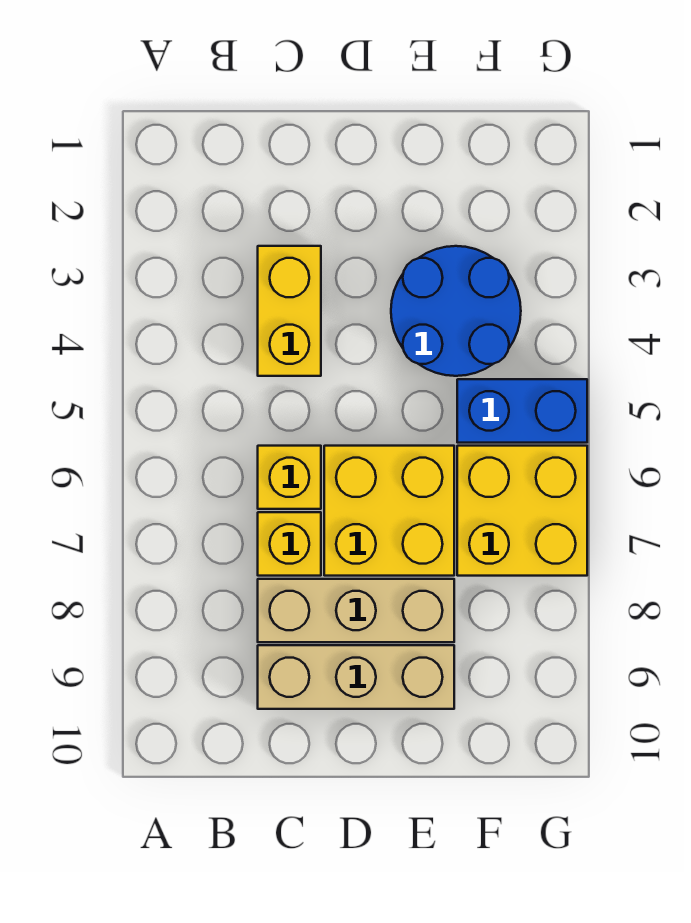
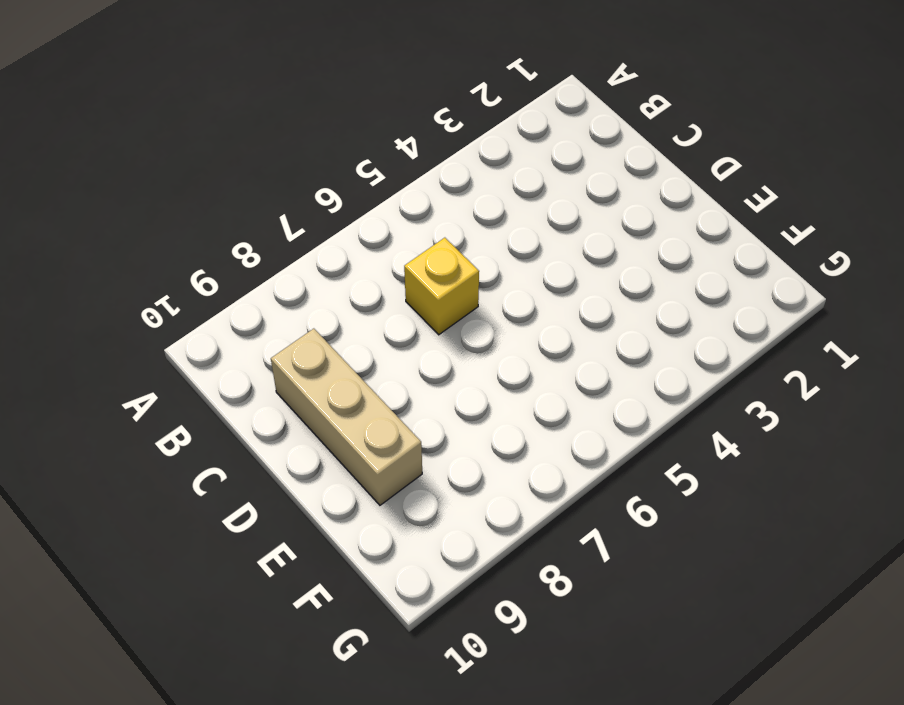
none -> yellow brick C3:C4 level 1
none -> yellow brick C7 level 1

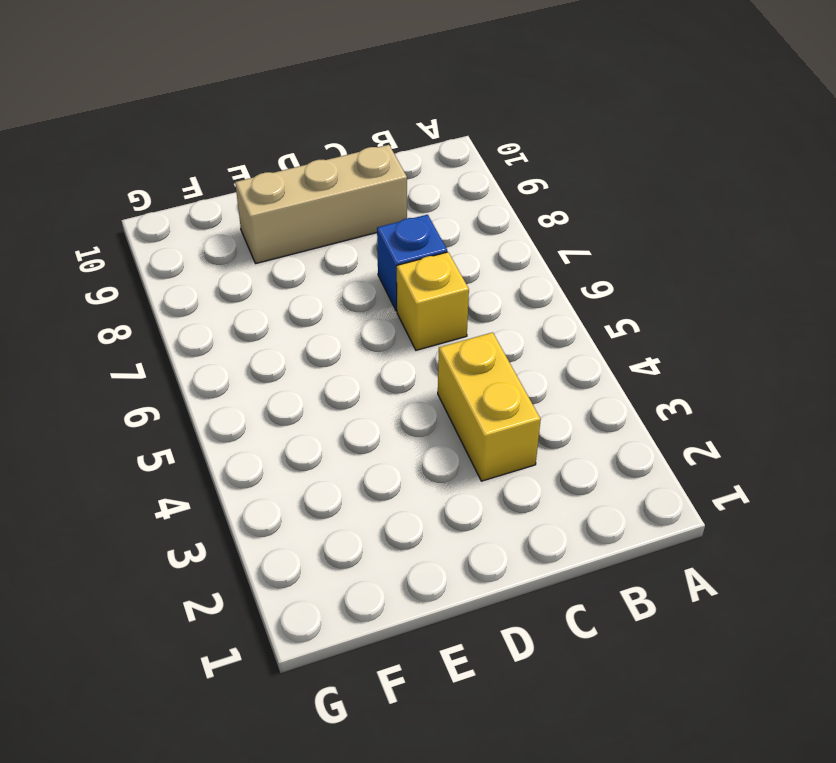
blue brick C7 level 1 -> yellow brick C7 level 1
none -> tan brick C8:E8 level 1
none -> yellow brick D6:E7 level 1

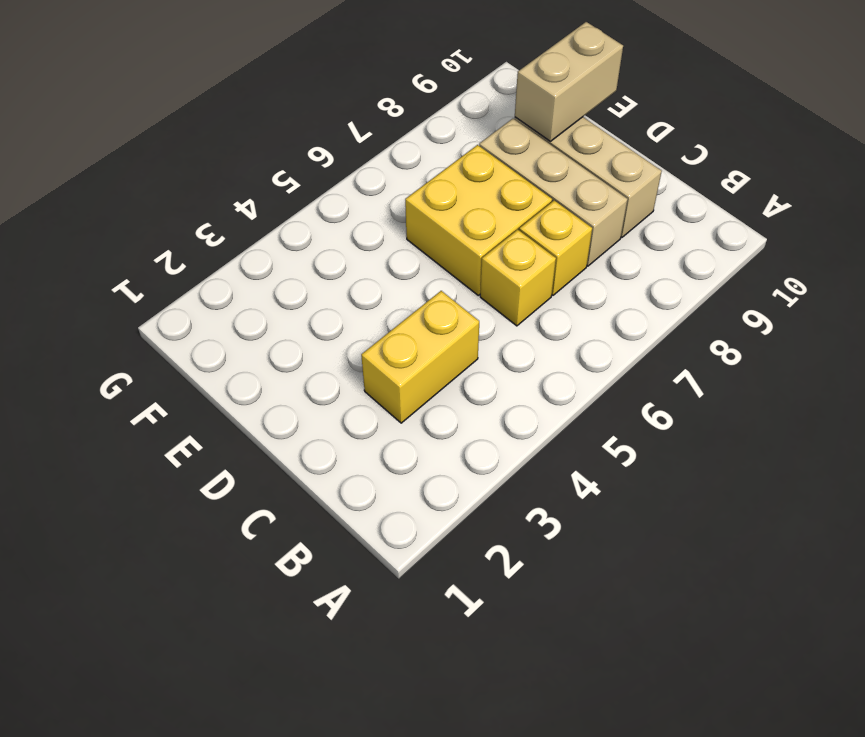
tan brick E9:E10 level 2 -> none
none -> blue round brick E3:F4 level 1
none -> blue brick F5:G5 level 1

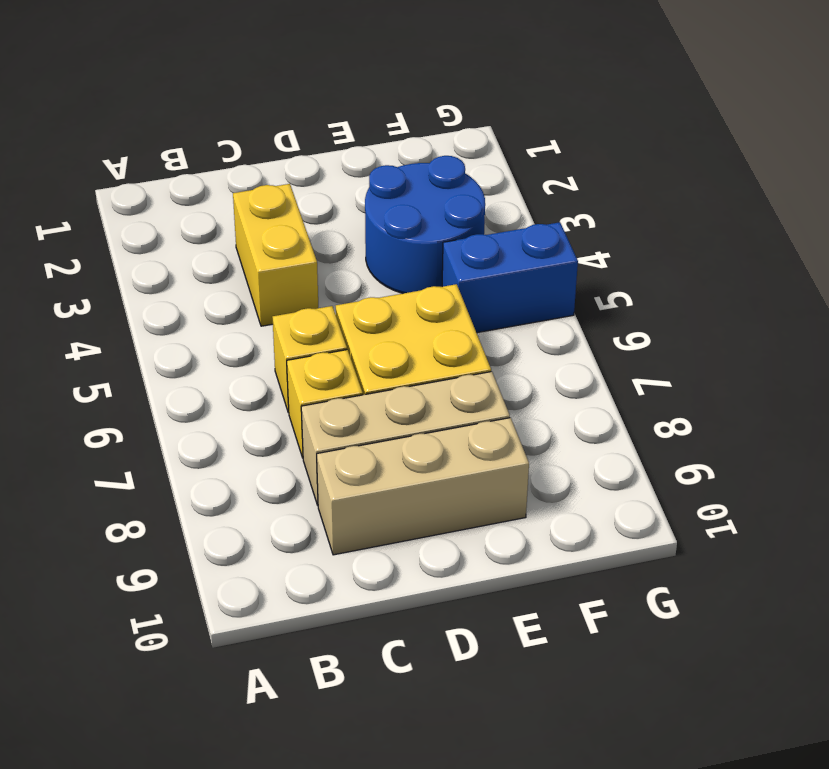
none -> yellow brick F6:G7 level 1

